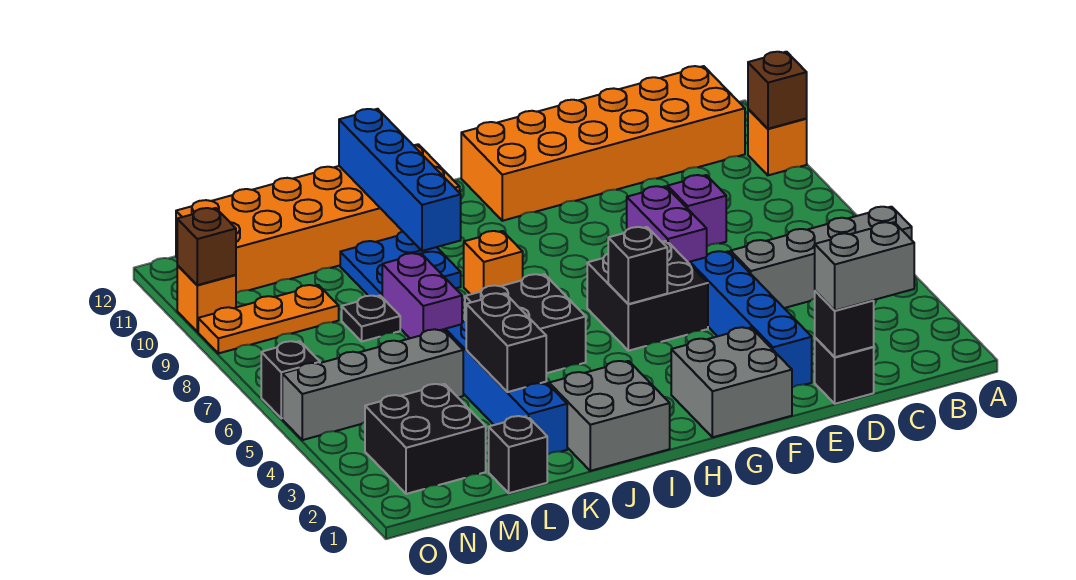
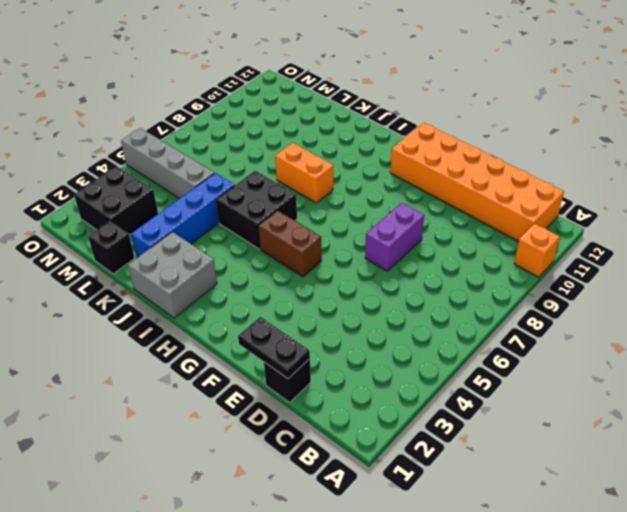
black plate D1:E1 level 2 -> black brick D1 level 2
brown brick G5:H5 level 1 -> black brick F5:G6 level 1
orange brick I8:J8 level 1 -> orange brick I8 level 1
none -> grey brick A5:D5 level 1
none -> purple brick D8 level 1
none -> blue brick E2:E5 level 1
none -> grey brick F1:G2 level 1

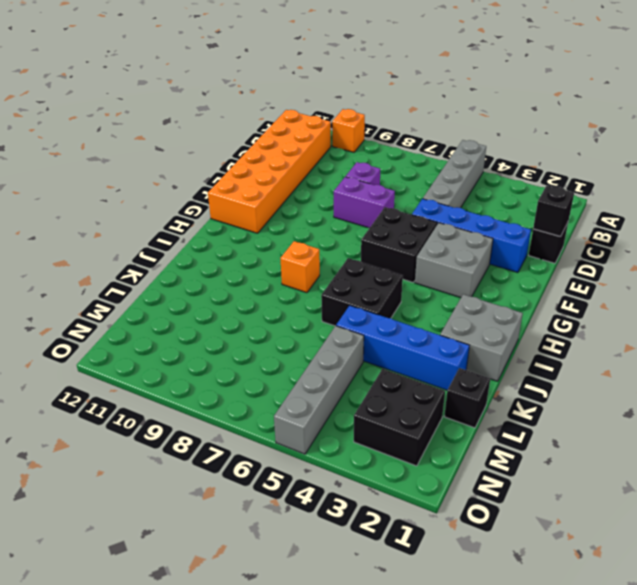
grey brick F3:G4 level 1 -> grey brick F1:G2 level 1
none -> orange brick I11:N12 level 1
none -> blue plate J9:K10 level 1
none -> purple brick K7:K8 level 1
none -> black plate L8 level 1

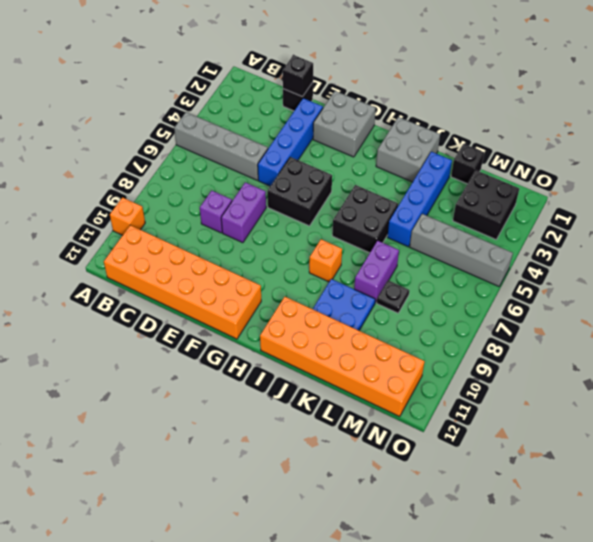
none -> orange plate M9:O9 level 1
none -> black brick O6 level 1
none -> orange brick O10 level 1
none -> brown brick A10 level 2

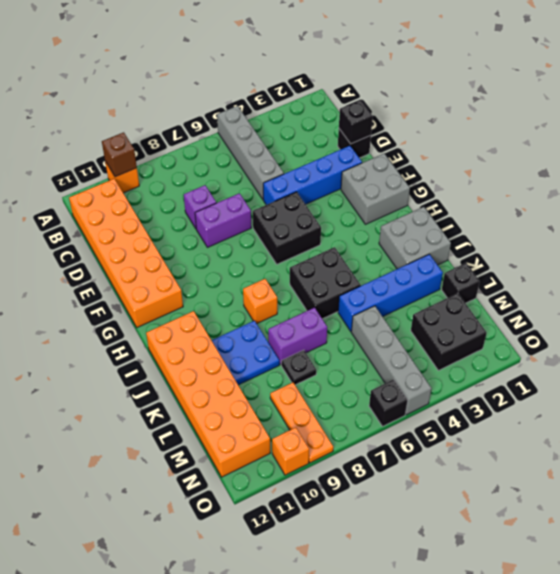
none -> black brick G5 level 2
none -> blue brick J9:J12 level 2
none -> black brick K3:K4 level 2
none -> brown brick O10 level 2

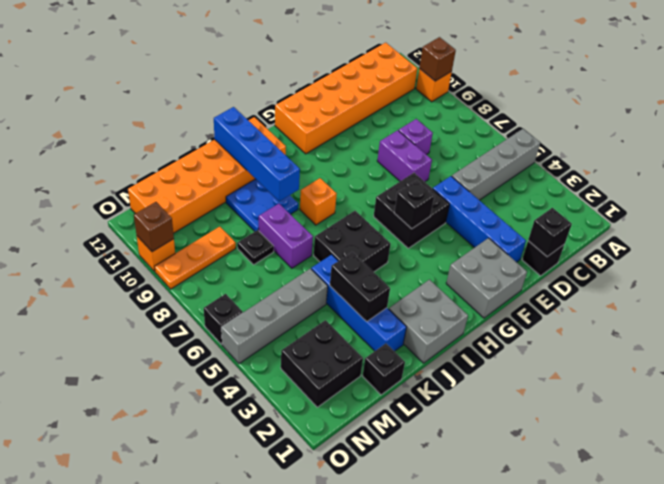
none -> grey brick C1:D1 level 3

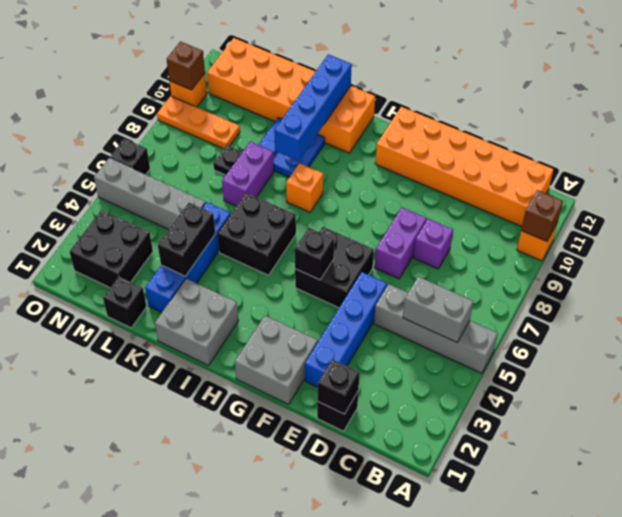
grey brick B5:C5 level 2 -> grey brick C1:D1 level 3

